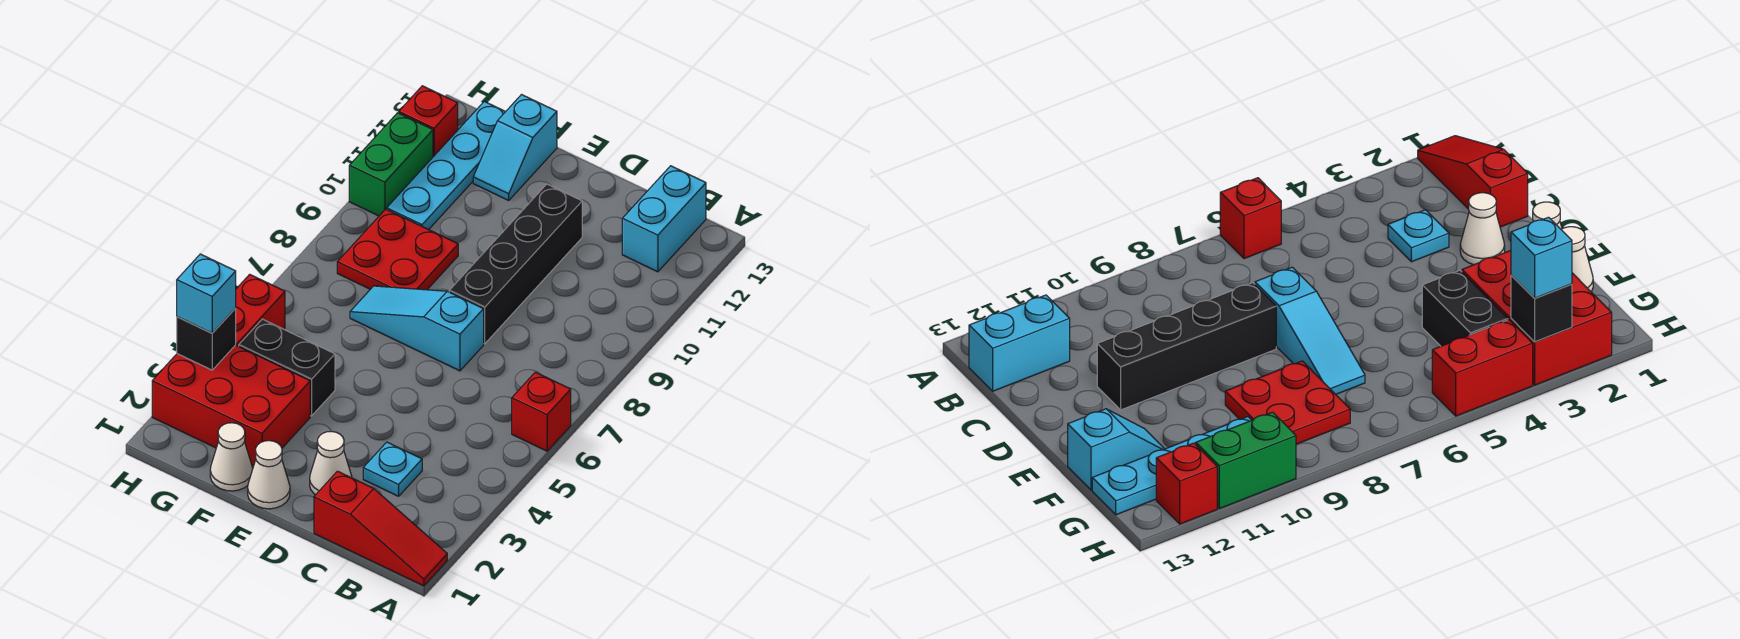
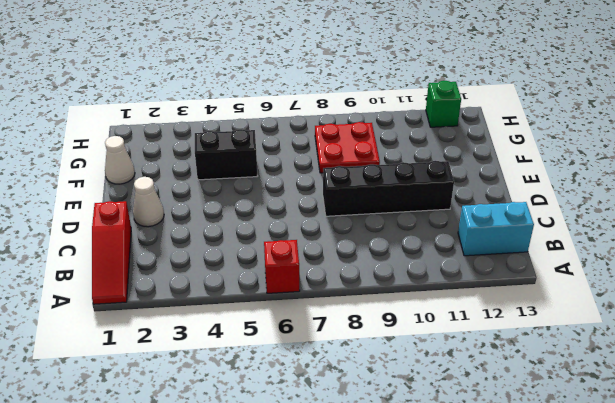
black brick F4:F5 level 1 -> black brick F4:G4 level 1
green brick H12 level 1 -> red brick H12 level 1
none -> cyan plate C3 level 1
none -> cyan slope D7:F7 level 1 top D
none -> white cone E1 level 1

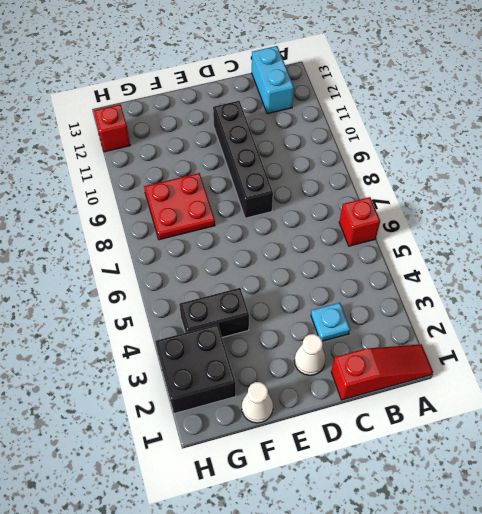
black brick G2:H3 level 1 -> red brick F2:H3 level 1
none -> cyan slope D7:F7 level 1 top D
none -> white cone E1 level 1
none -> cyan slope F12:F13 level 1 top 13

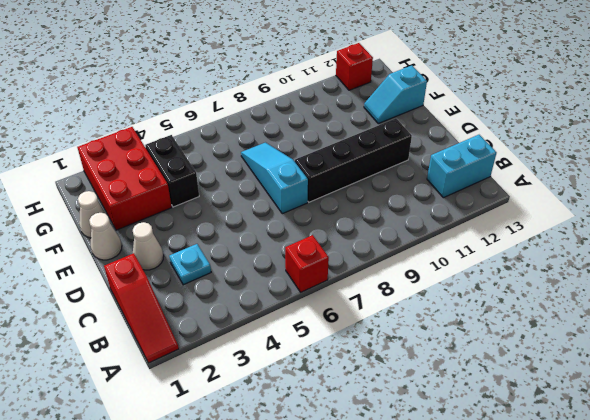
none -> red plate F8:G9 level 1
none -> cyan plate G10:G13 level 1
none -> red brick H4:H5 level 1

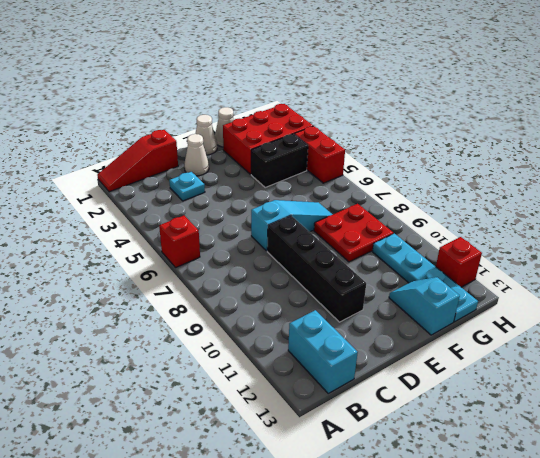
none -> green brick H10:H11 level 1
none -> black brick H3 level 2
none -> cyan brick H3 level 3

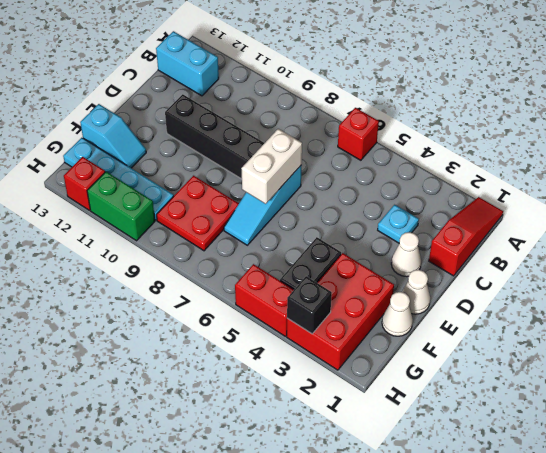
white brick D7:E7 level 2 -> none
none -> cyan brick H3 level 3

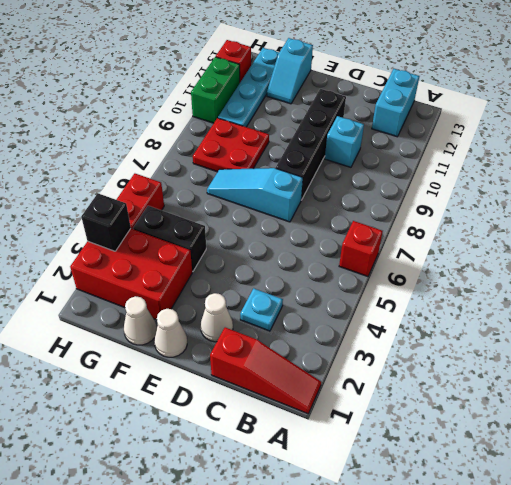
cyan brick C10 level 1 -> cyan brick H3 level 3

